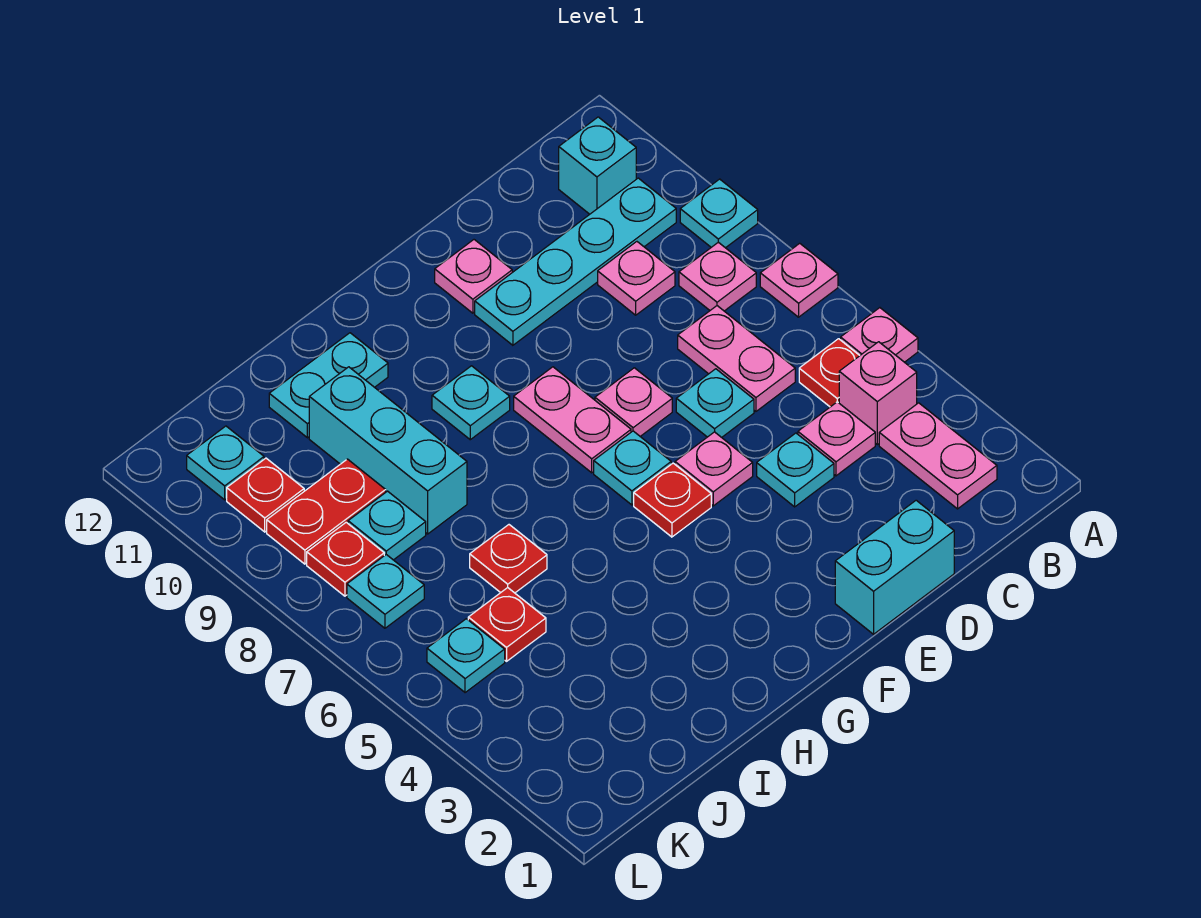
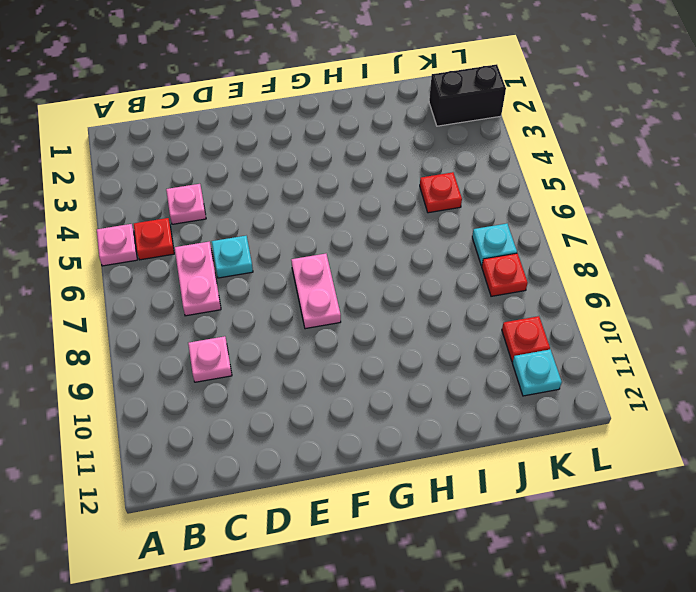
black brick K2:L2 level 1 -> none
none -> pink plate A7 level 1
none -> cyan plate A9 level 1
none -> pink plate B2:B3 level 1
none -> pink brick B4 level 1

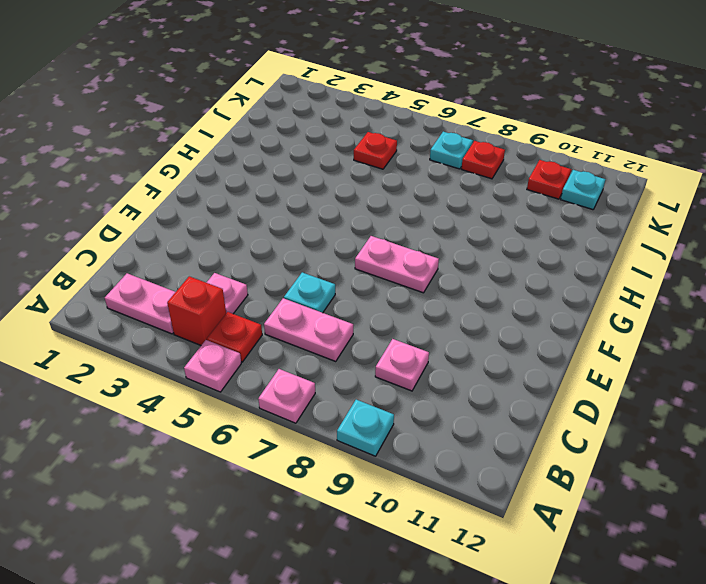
red brick B4 level 1 -> pink brick B4 level 1
none -> pink plate B8 level 1
none -> cyan plate B10:E10 level 1
none -> cyan brick B11 level 1
none -> cyan brick D1:E1 level 1

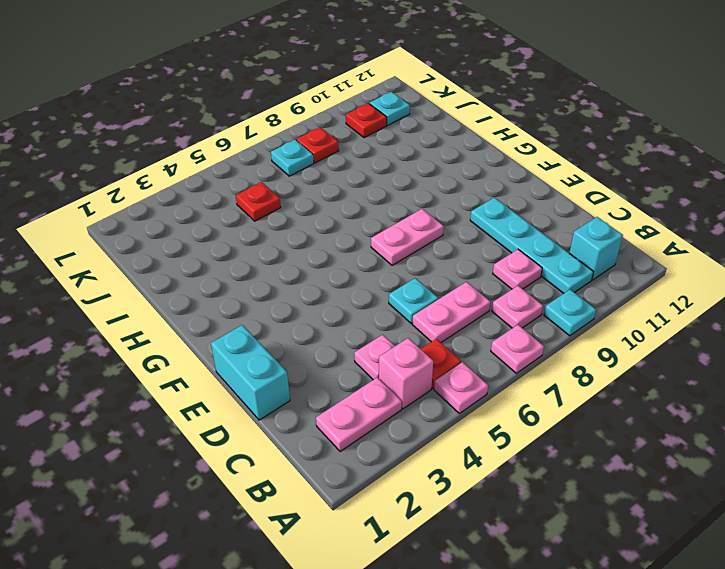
none -> cyan plate D4 level 1
none -> pink plate E5 level 1
none -> pink plate E7 level 1
none -> pink plate E11 level 1

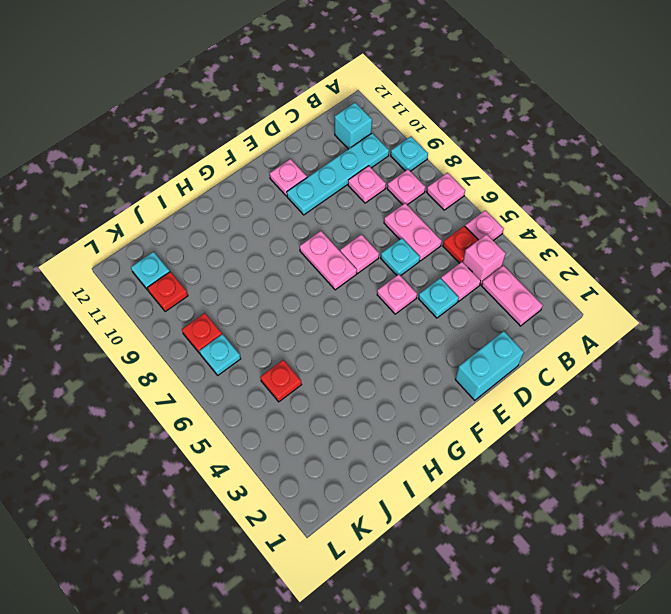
none -> red plate F5 level 1
none -> cyan plate F6 level 1
none -> cyan plate G9 level 1
none -> cyan plate H11:I11 level 1

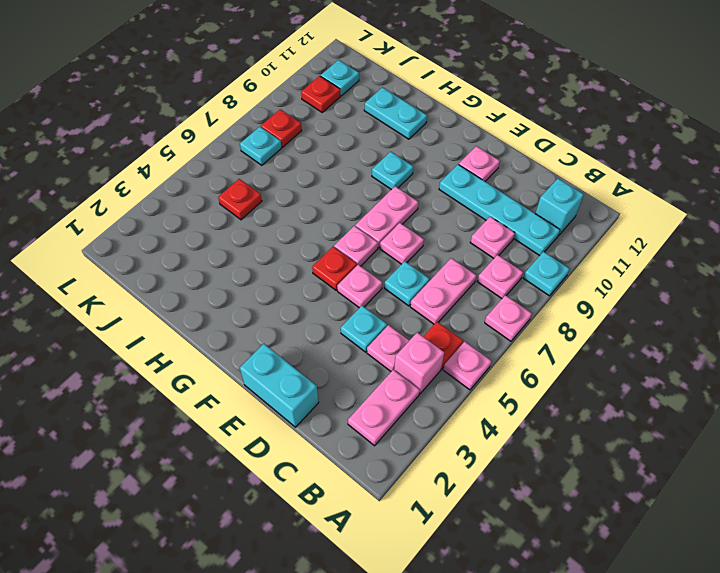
pink plate F6 level 1 -> cyan plate F6 level 1
none -> red plate I6 level 1
none -> cyan brick I8:I10 level 1
none -> cyan plate J8 level 1
none -> red plate J9:K9 level 1

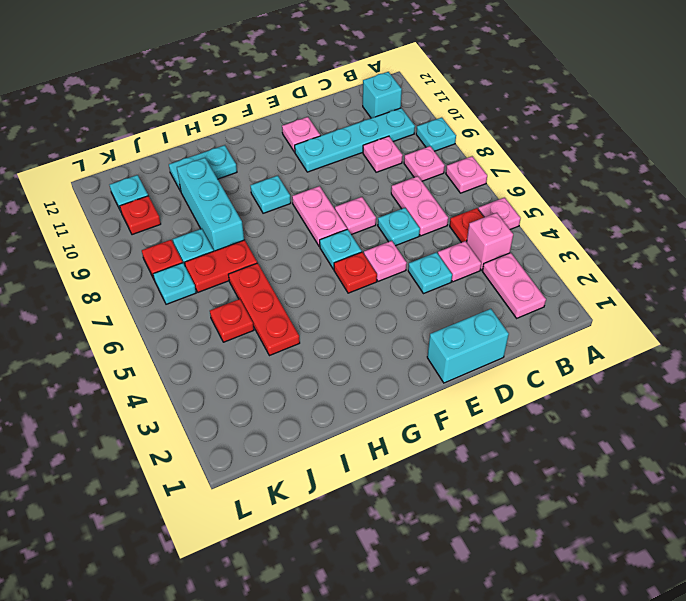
red plate I4:I6 level 1 -> red plate I6 level 1
red plate I7:J7 level 1 -> red plate J9:K9 level 1
none -> cyan plate K5 level 1

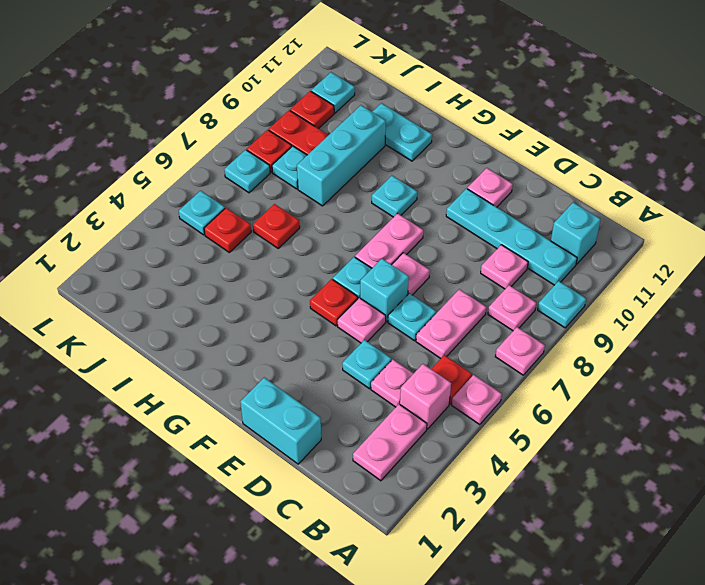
cyan brick E6 level 1 -> none

